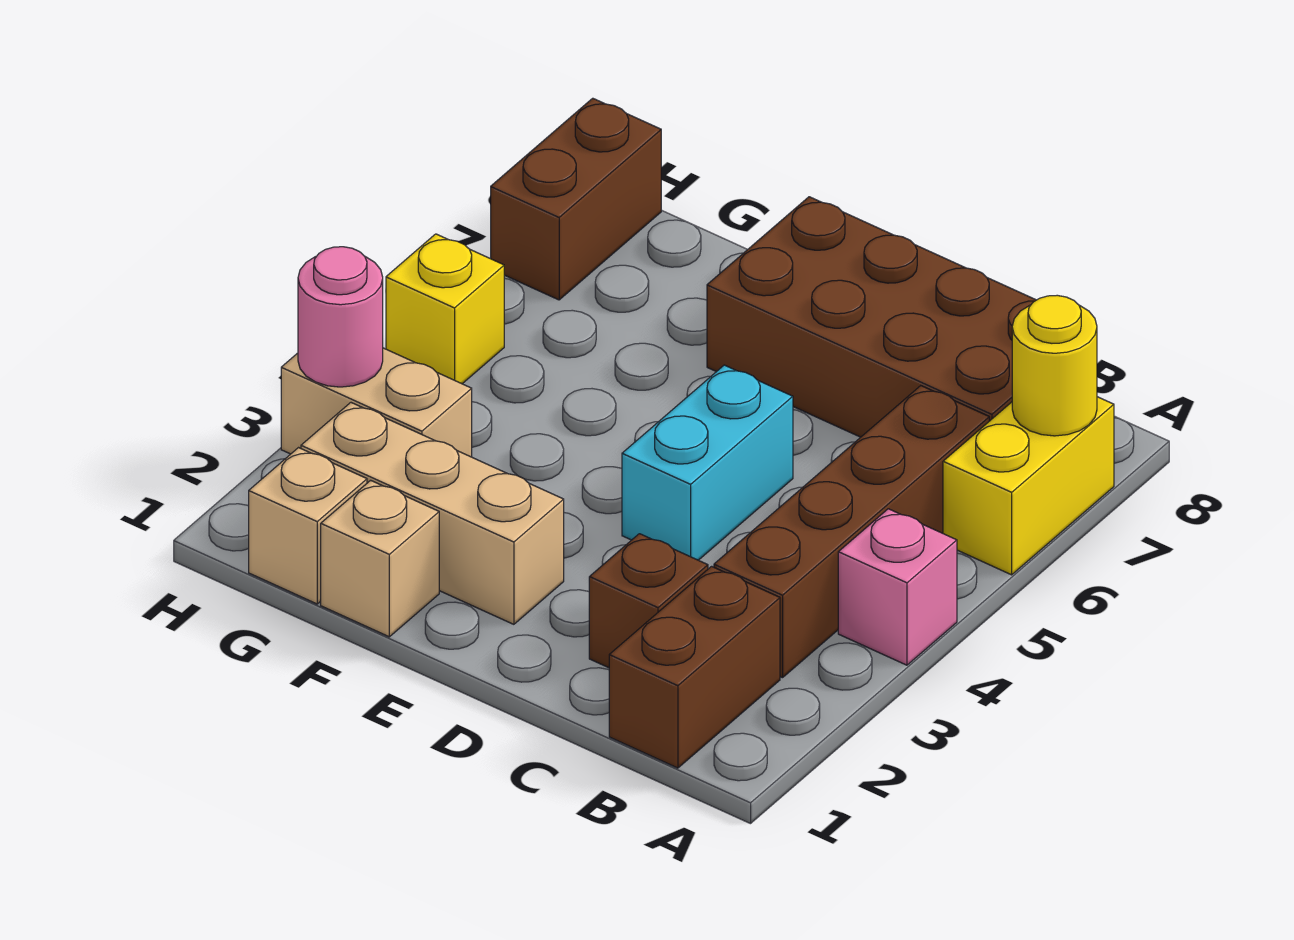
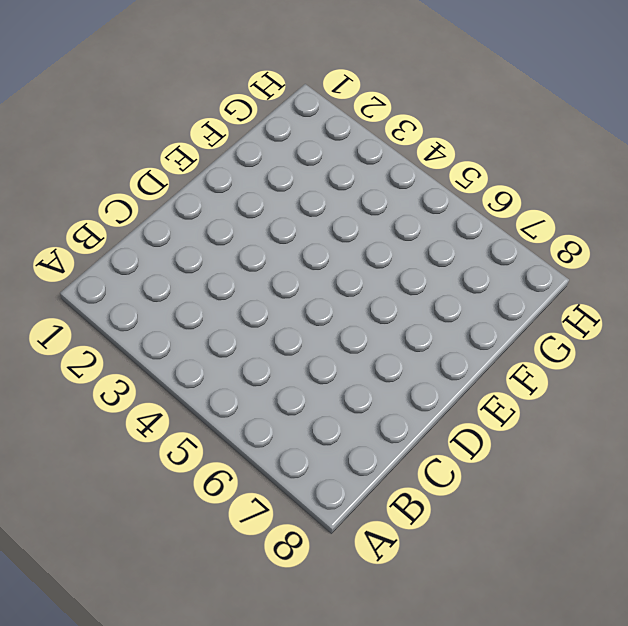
none -> pink brick A4 level 1
none -> yellow brick A6:A7 level 1
none -> brown brick B1:B2 level 1

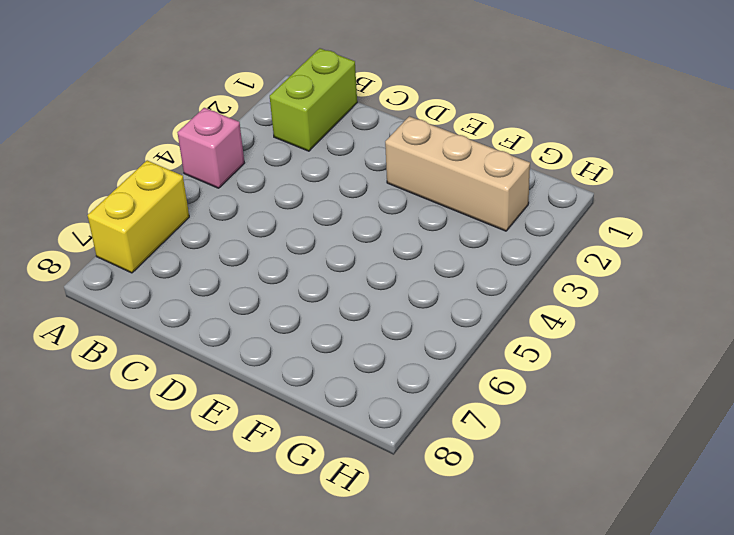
lime brick B1:B2 level 1 -> brown brick B1:B2 level 1
none -> brown brick B3:B6 level 1
none -> brown brick B7:E8 level 1
none -> brown brick C2 level 1

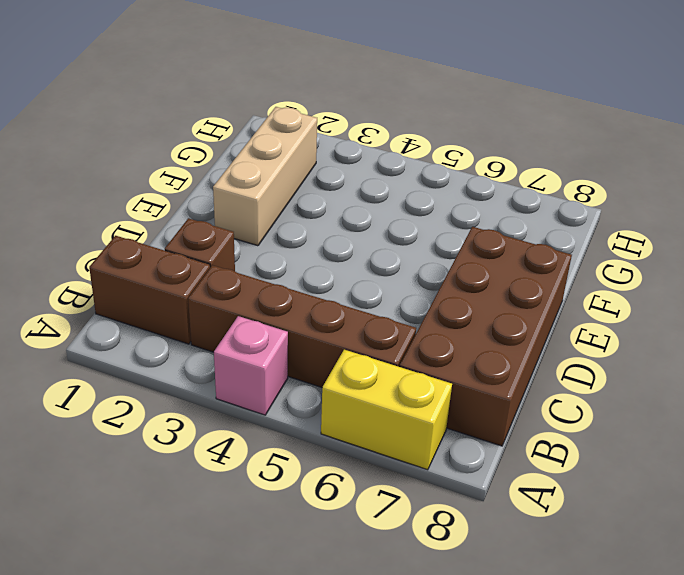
none -> cyan brick D4:D5 level 1
none -> tan brick F1 level 1
none -> tan brick G1 level 1

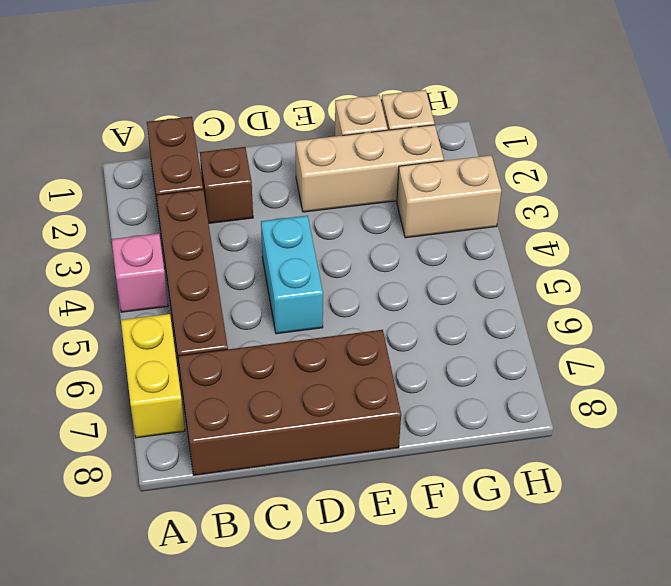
none -> yellow brick H5 level 1
none -> brown brick H7:H8 level 1
none -> yellow round brick A7 level 2

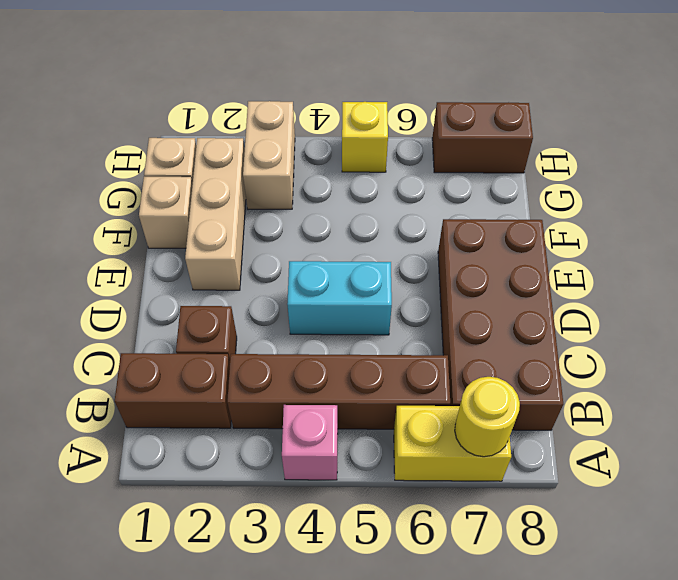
none -> pink round brick H3 level 2

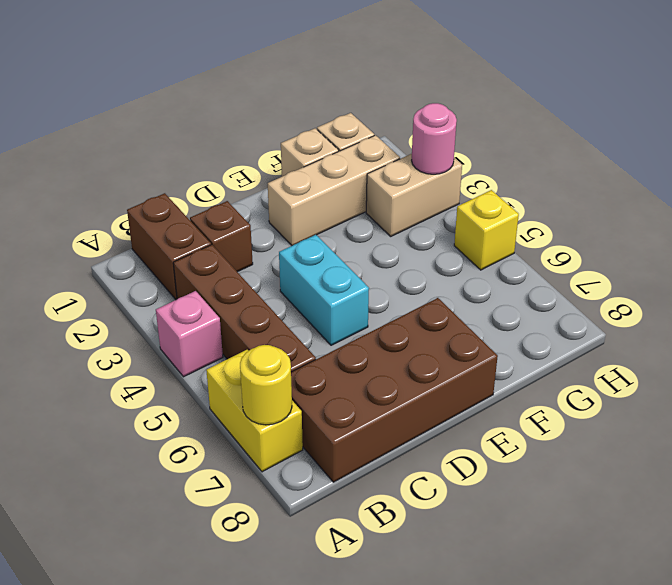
none -> brown brick H7:H8 level 1

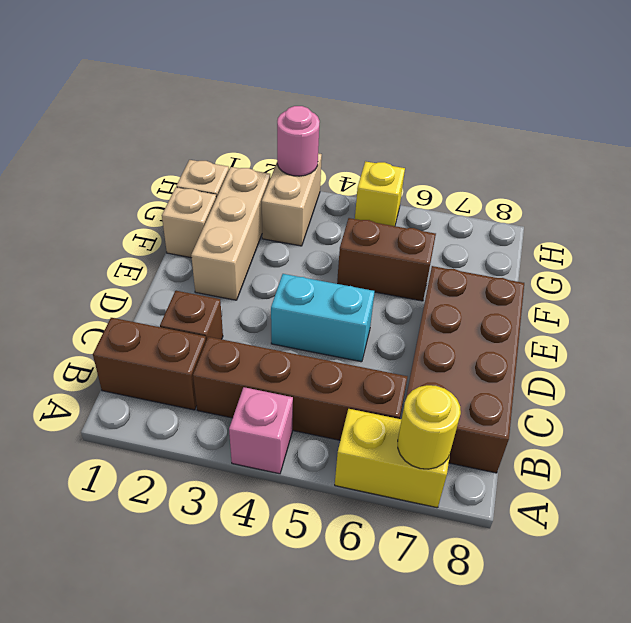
brown brick F5:F6 level 1 -> brown brick H7:H8 level 1

